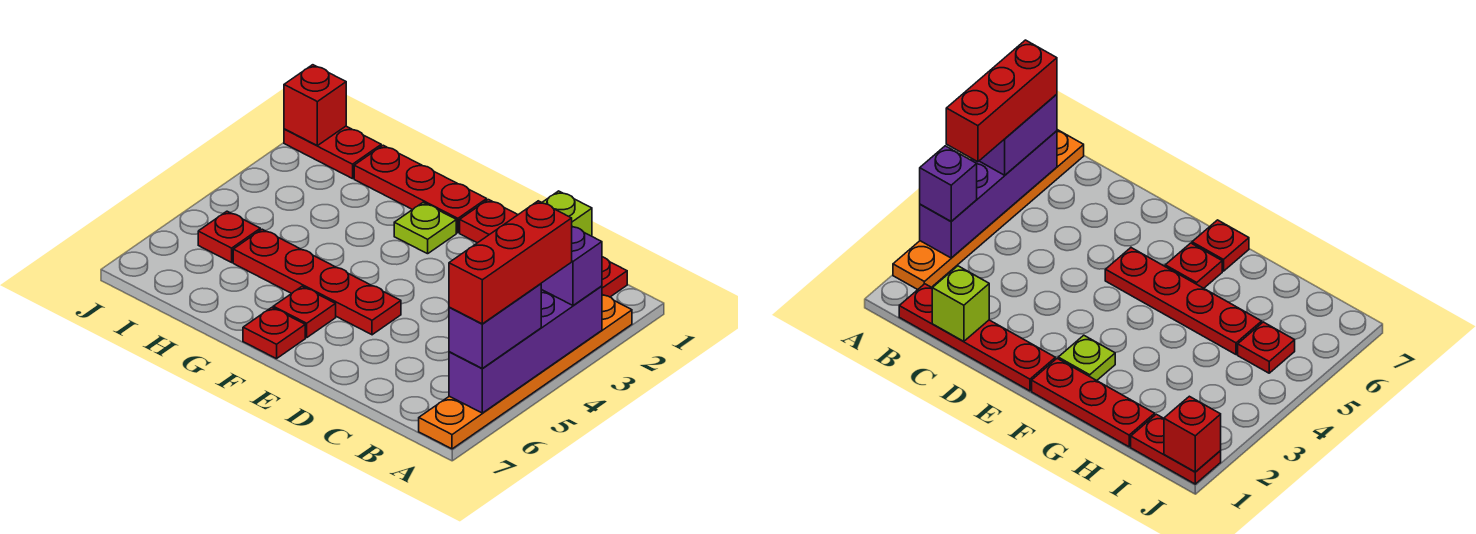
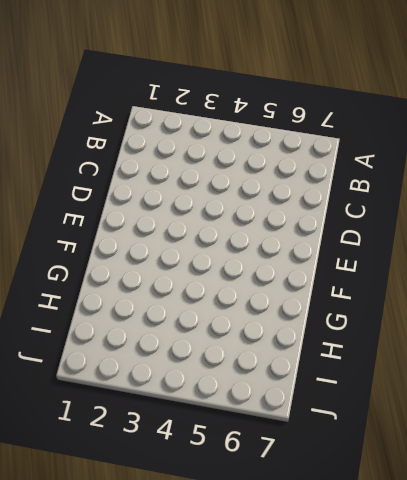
none -> orange plate A2:A7 level 1
none -> red plate B1:E1 level 1
none -> red plate E5:H5 level 1

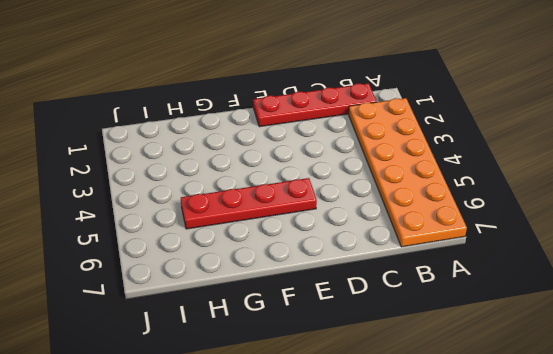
orange plate A2:B7 level 1 -> orange plate A2:A7 level 1
none -> red plate F1:H1 level 1
none -> lime plate F2 level 1
none -> red plate F6 level 1

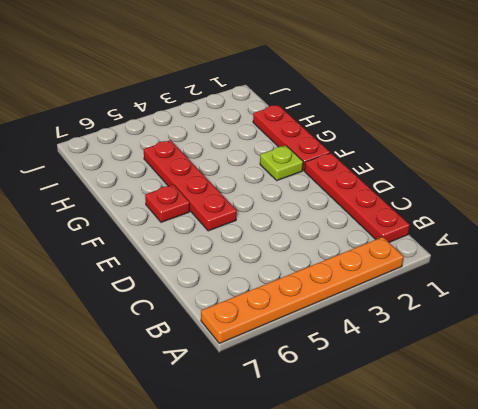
none -> red plate F7 level 1
none -> red plate I1:J1 level 1
none -> red plate I5 level 1

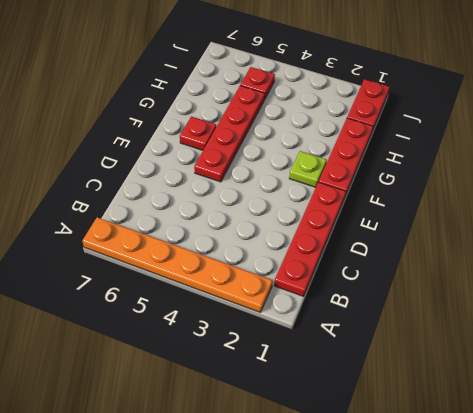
none -> red plate F7 level 1
none -> purple brick A3:A6 level 2
none -> lime brick C1 level 2

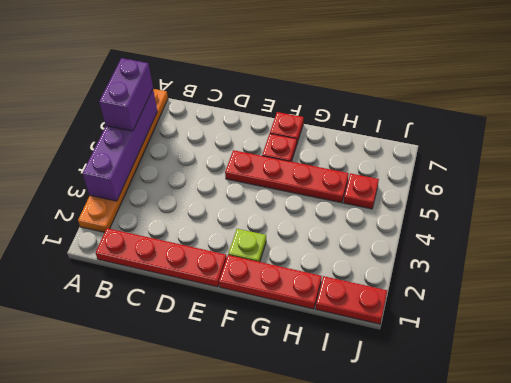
none -> lime brick C1 level 2
none -> red brick J1 level 2
none -> purple brick A3 level 3

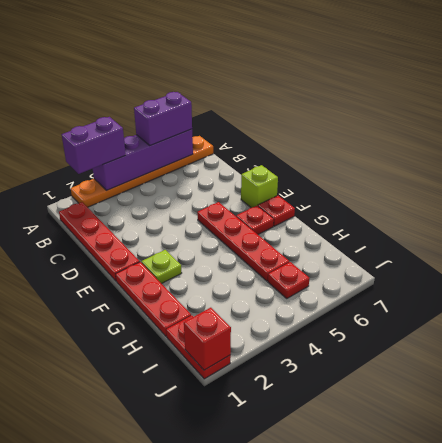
purple brick A2:A3 level 3 -> purple brick A3 level 3
lime brick E7 level 1 -> lime brick C1 level 2
none -> red brick A4:A6 level 4

